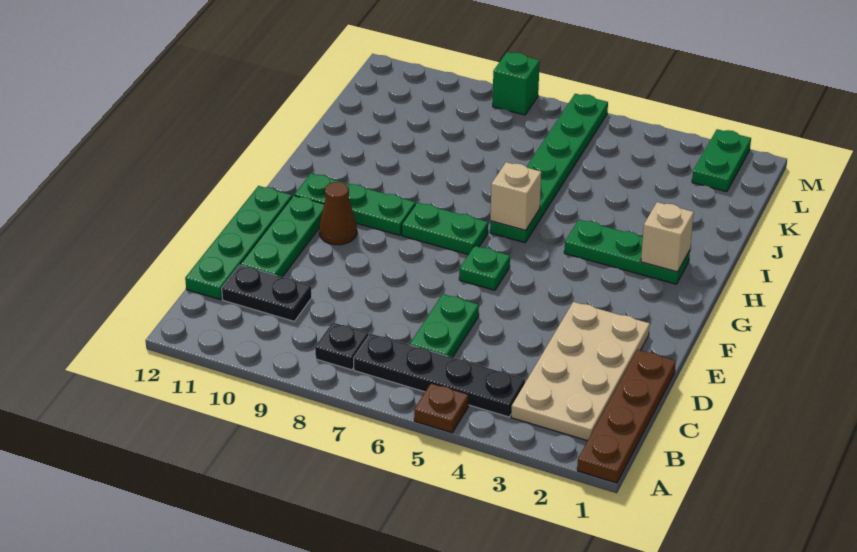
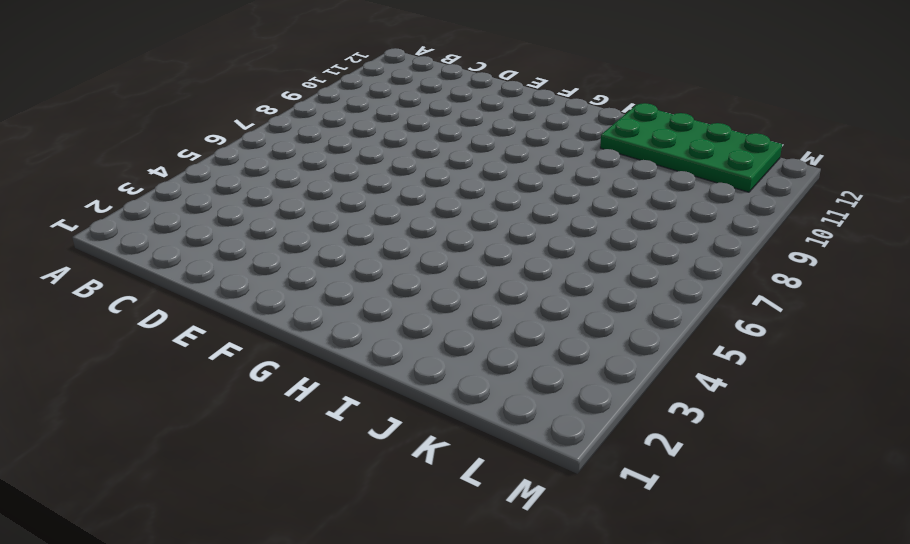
green plate I11:L12 level 1 -> none
none -> brown plate A1:D1 level 1
none -> brown plate A5 level 1
none -> tan plate B2:E3 level 1

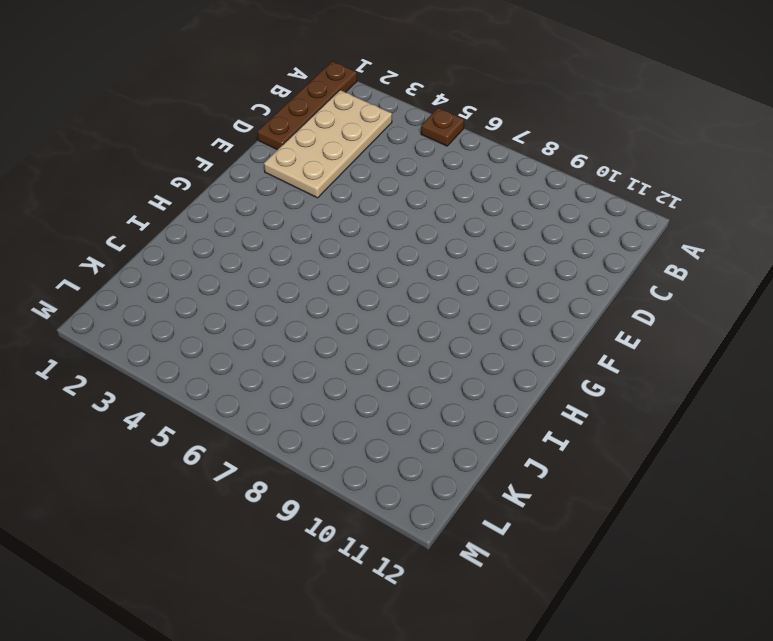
none -> black plate B4:B7 level 1
none -> black plate B8 level 1
none -> green plate C6:D6 level 1

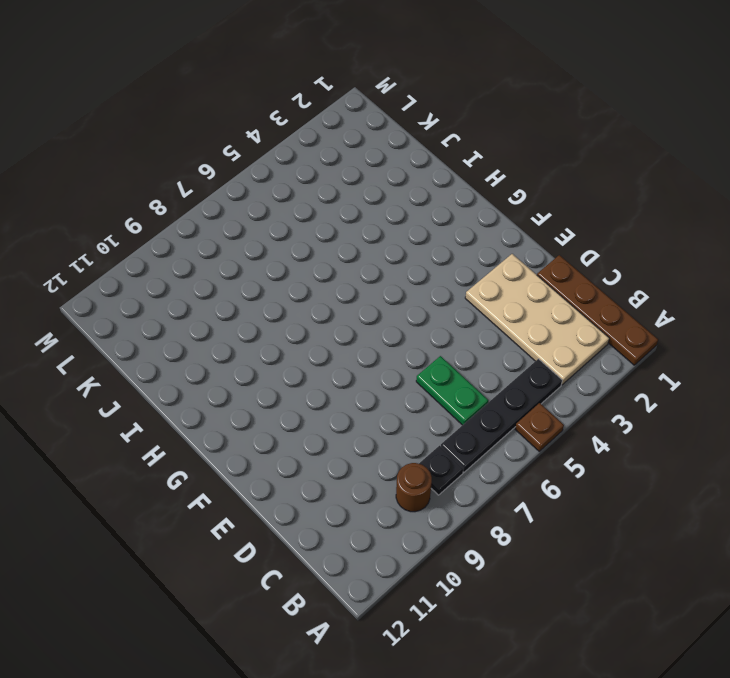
brown round brick B9 level 1 -> none
none -> black plate C10:C11 level 1
none -> green plate C12:F12 level 1
none -> green plate D11:F11 level 1

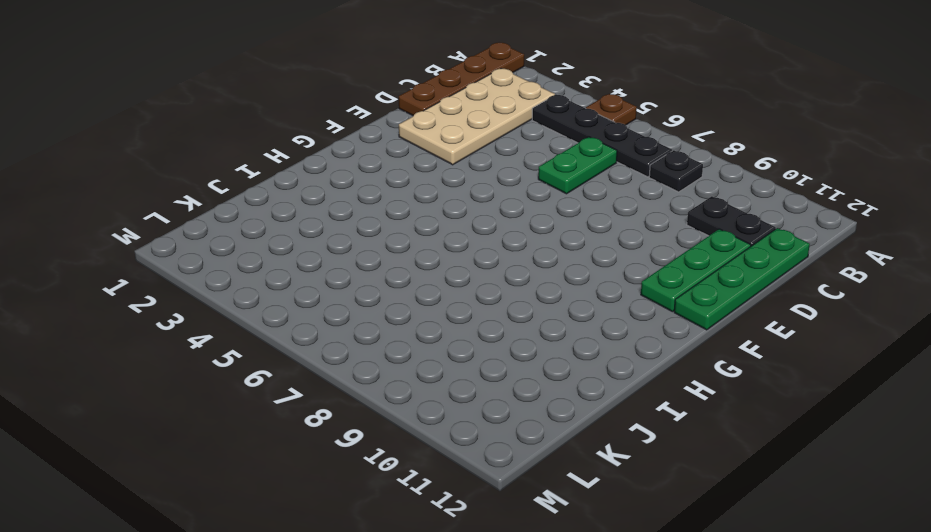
none -> green plate F6 level 1
none -> brown cone F10 level 1
none -> green plate G7:G8 level 1

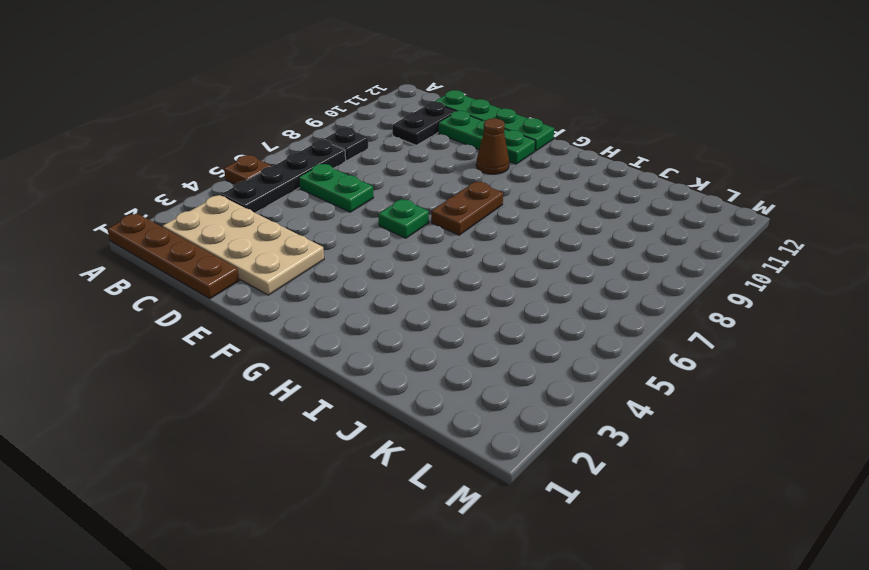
brown plate G7:G8 level 1 -> green plate G7:G8 level 1
none -> green plate G9:G11 level 1
none -> green plate H2:H4 level 1
none -> green plate H6:M6 level 1

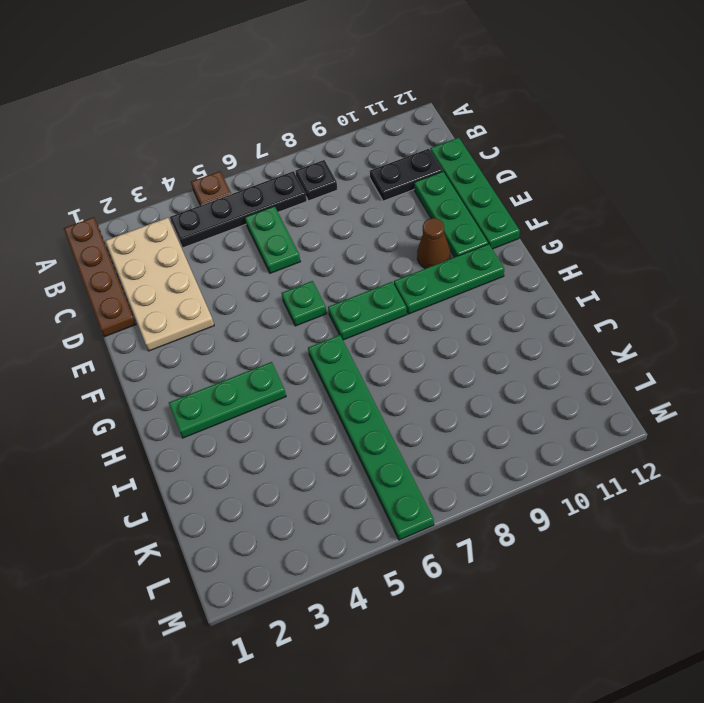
none -> green plate L2:M2 level 1
none -> green brick M8 level 1
none -> tan brick H2 level 2

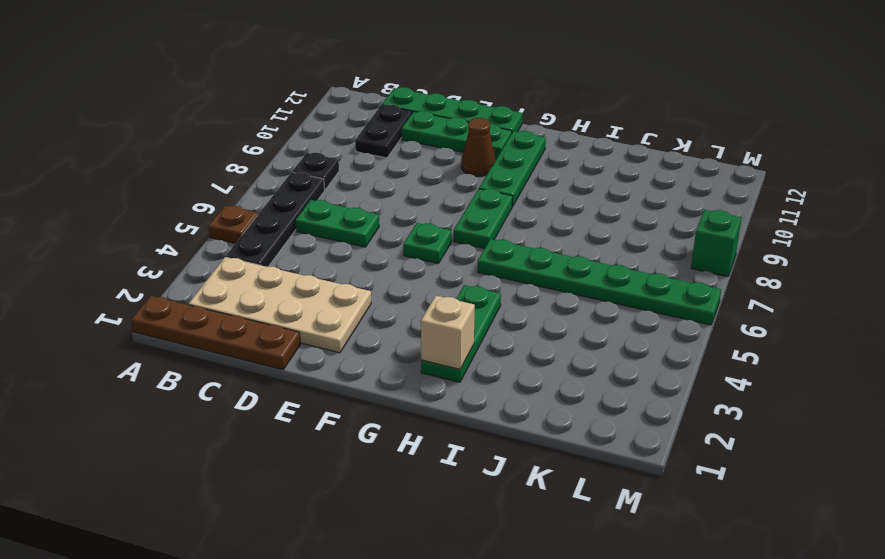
none -> green plate L2:M2 level 1
none -> tan brick H6 level 2

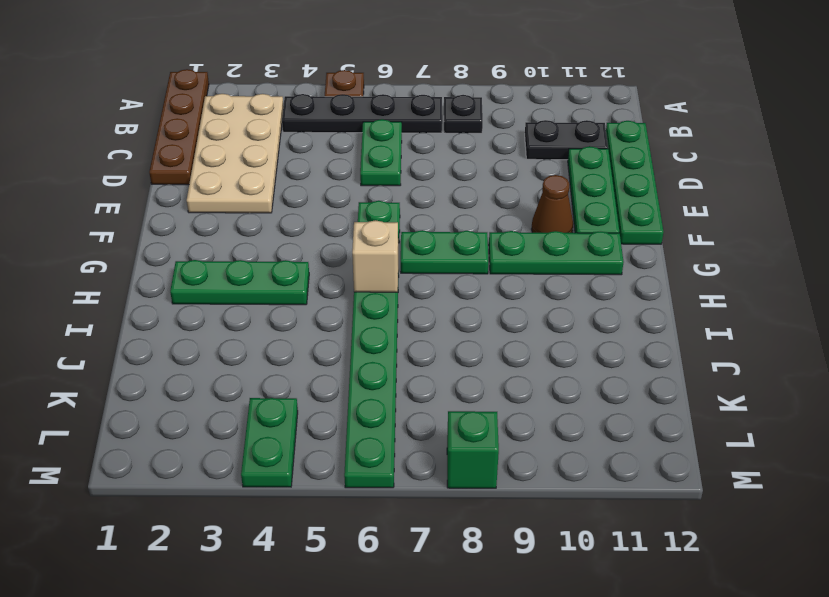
green plate L4:M4 level 1 -> green plate L2:M2 level 1
none -> tan brick H2 level 2

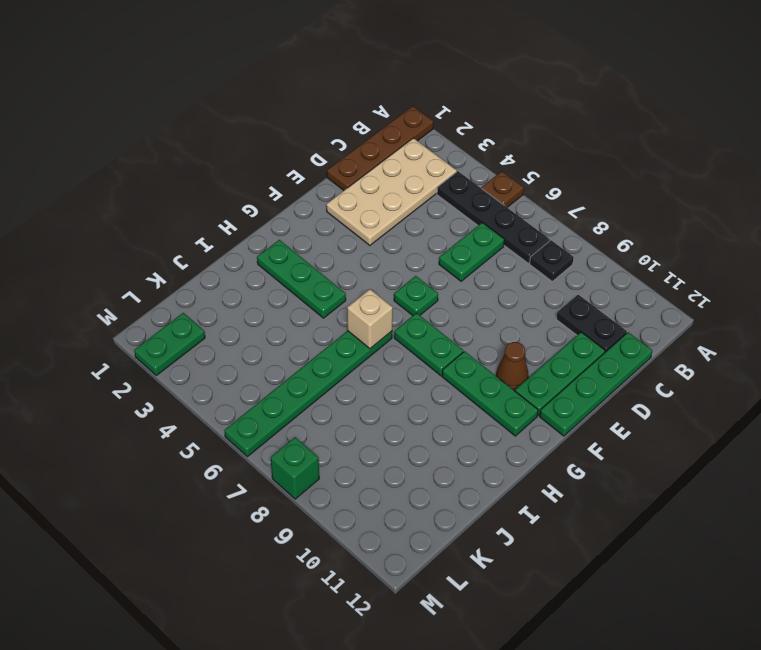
none -> tan brick H2 level 2

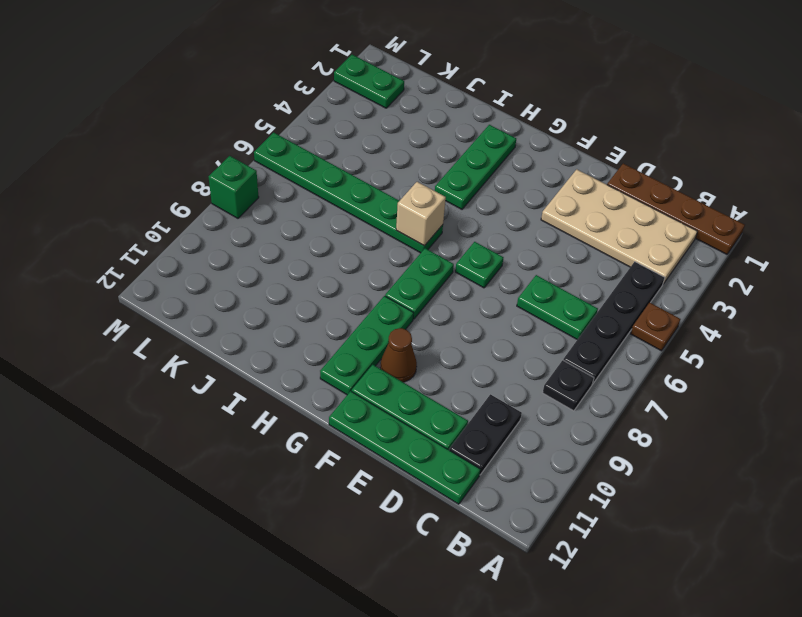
none -> tan brick H2 level 2

